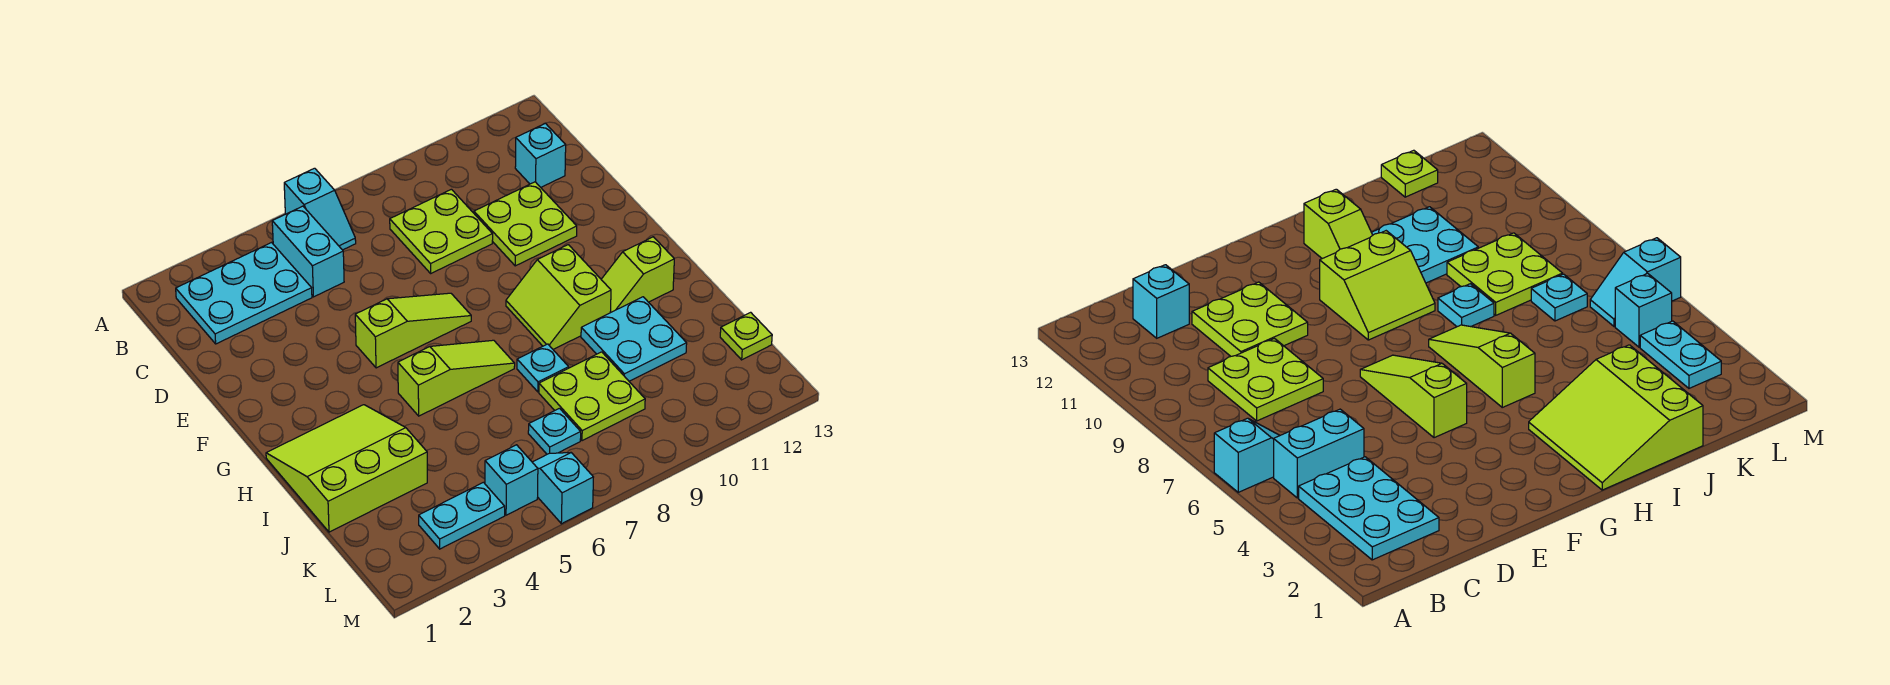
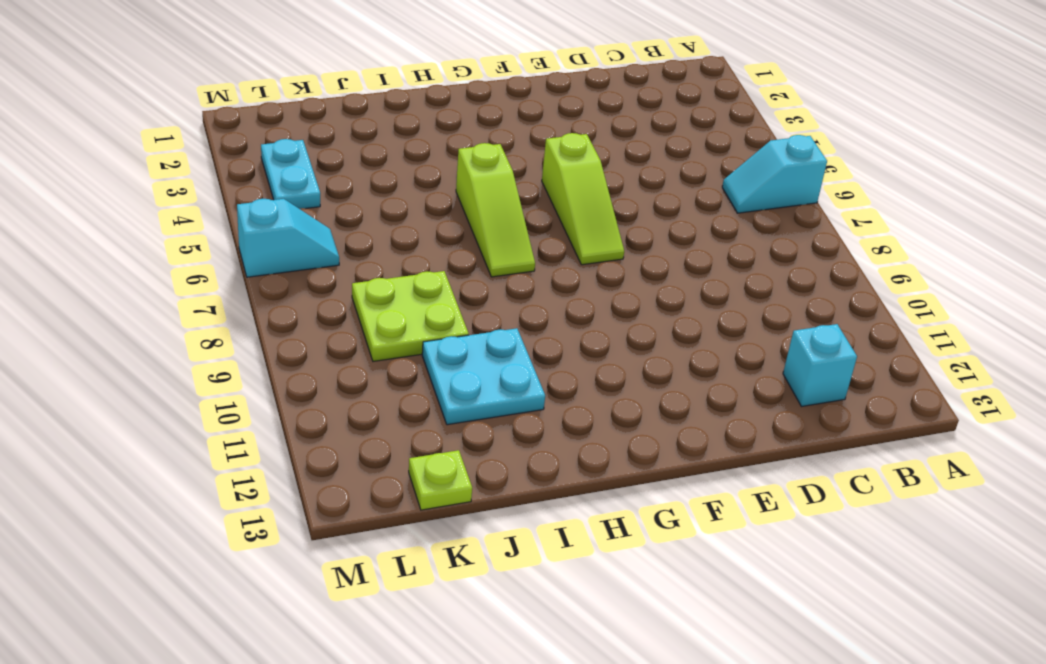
none -> cyan plate B2:C4 level 1
none -> cyan brick B5:C5 level 1
none -> lime plate C8:D9 level 1

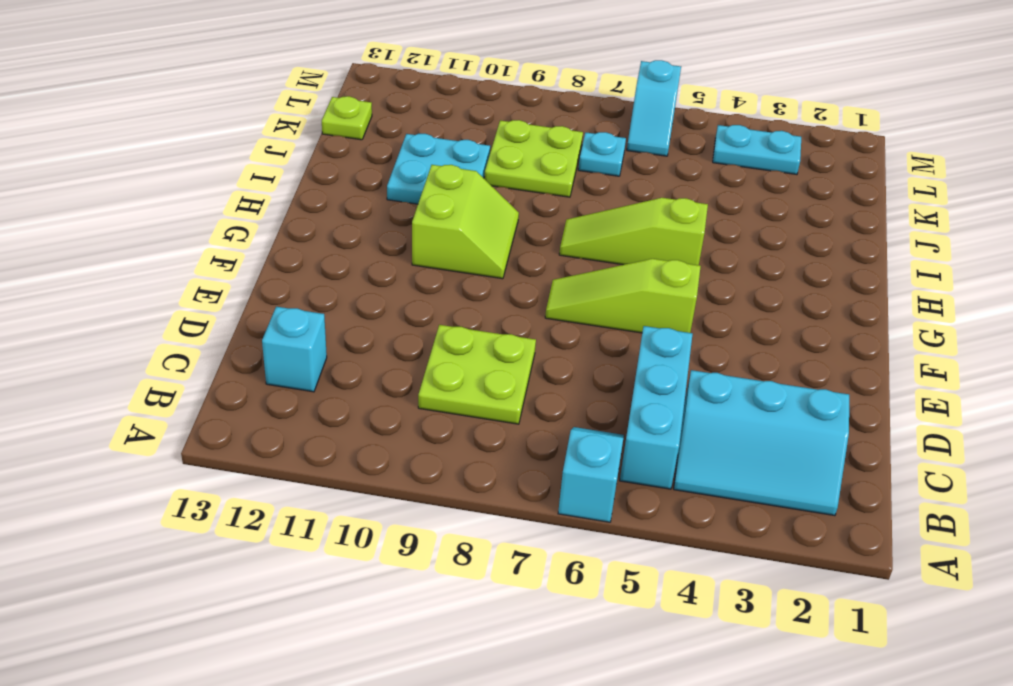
cyan slope B2:C4 level 1 top C -> cyan plate B2:C4 level 1
cyan brick B5:D5 level 1 -> cyan brick B5:C5 level 1
none -> lime plate D10:E11 level 1
none -> lime slope H1:J3 level 1 top J
none -> lime slope H11:H12 level 1 top 12

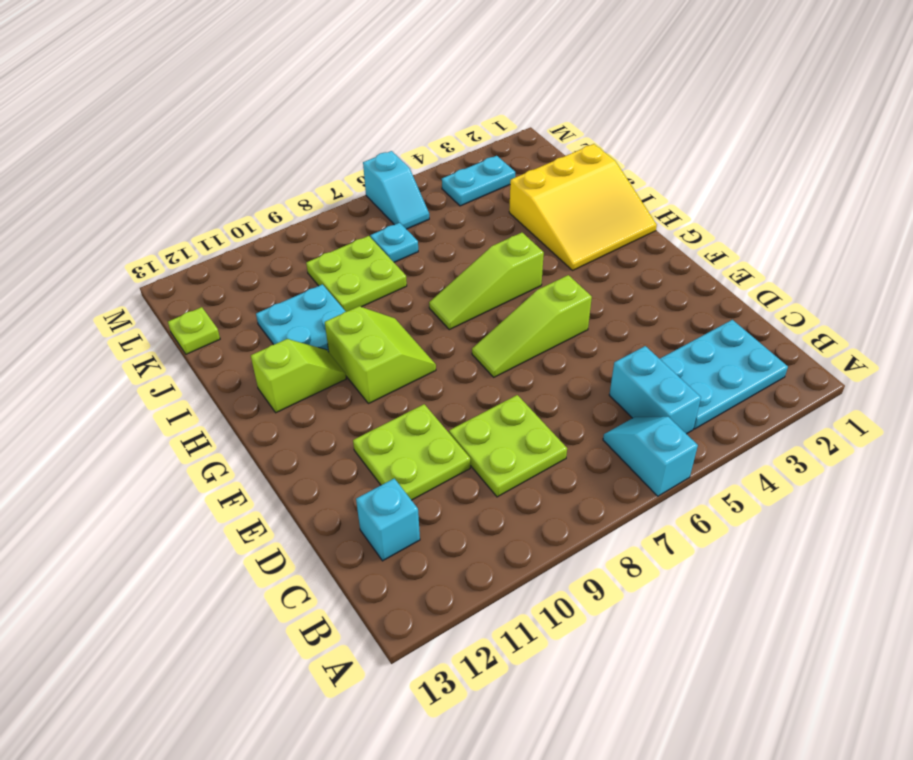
yellow slope H1:J3 level 1 top J -> lime slope H1:J3 level 1 top J
none -> cyan plate I8 level 1
none -> cyan brick L5 level 1

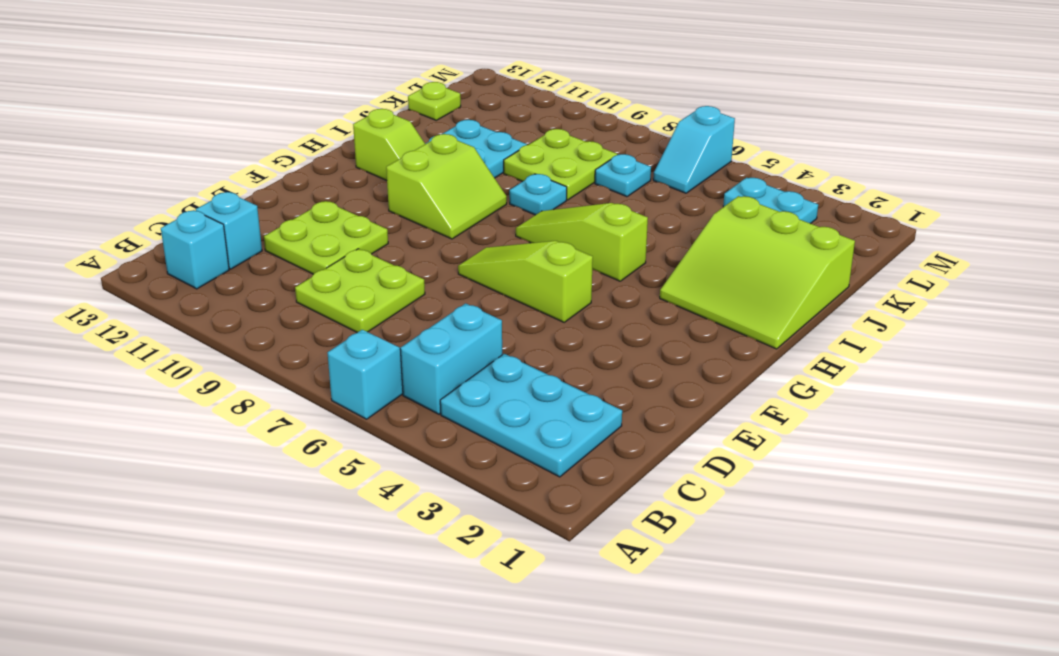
cyan brick B12 level 1 -> cyan brick L5 level 1

